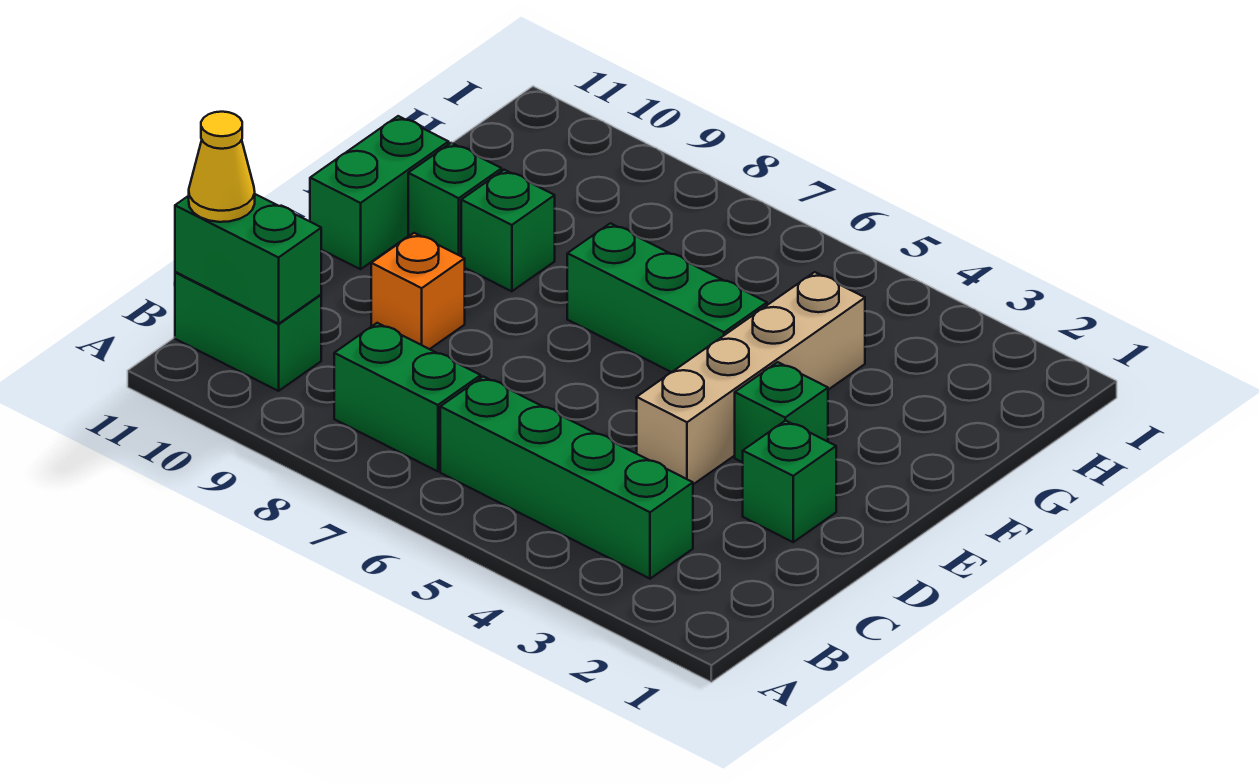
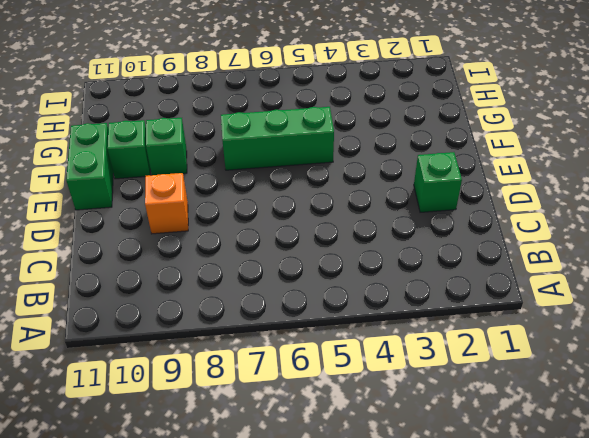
none -> green brick B3:B6 level 1
none -> green brick B7:B8 level 1
none -> green brick B10:B11 level 1

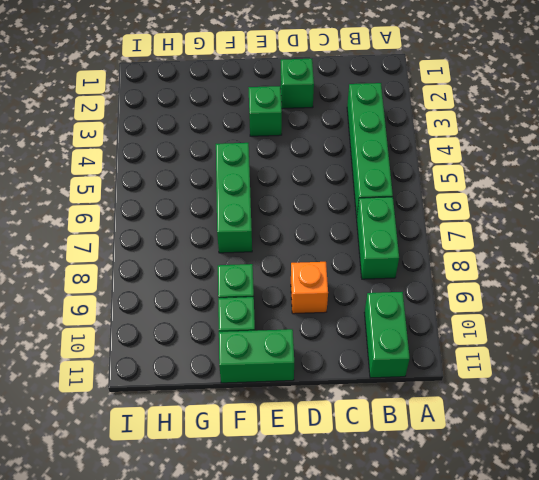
none -> tan brick D4:G4 level 1
none -> green brick B10:B11 level 2
none -> yellow cone B11 level 3

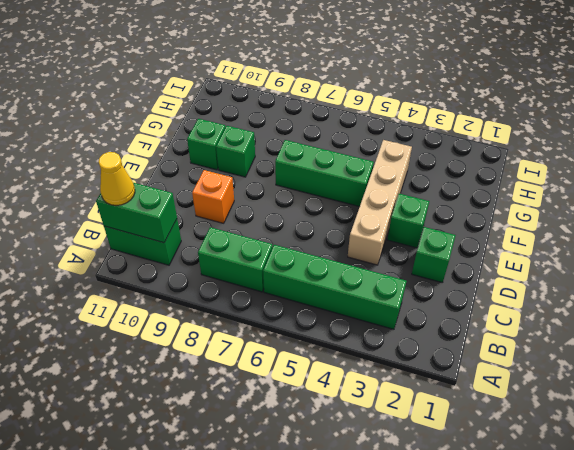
none -> green brick E11:F11 level 1

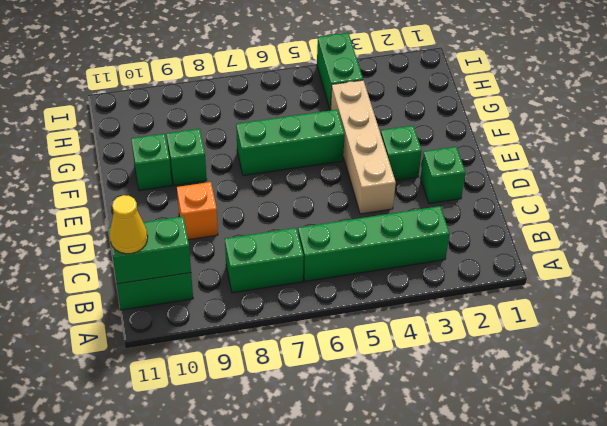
green brick H4:I4 level 1 -> green brick E11:F11 level 1

